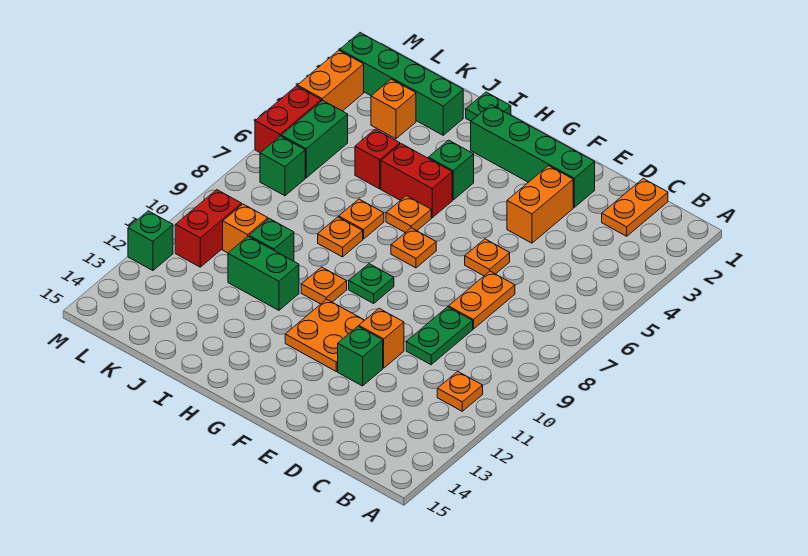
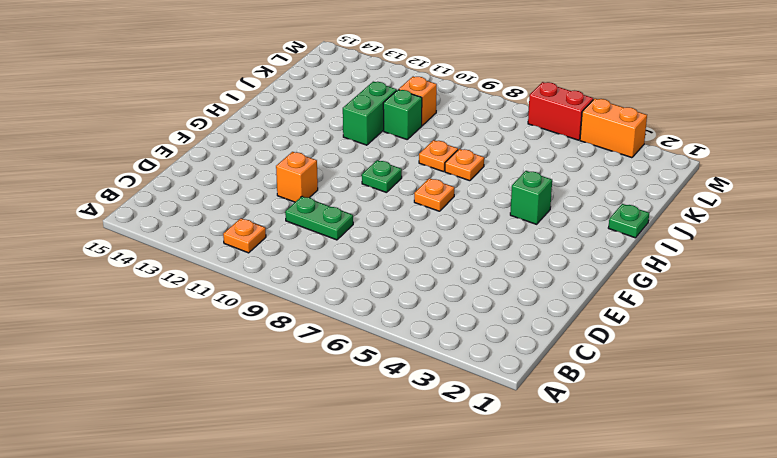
none -> orange plate C1:C2 level 1
none -> orange plate D7:D8 level 1
none -> green brick E2:H2 level 1
none -> orange brick E3:E4 level 1

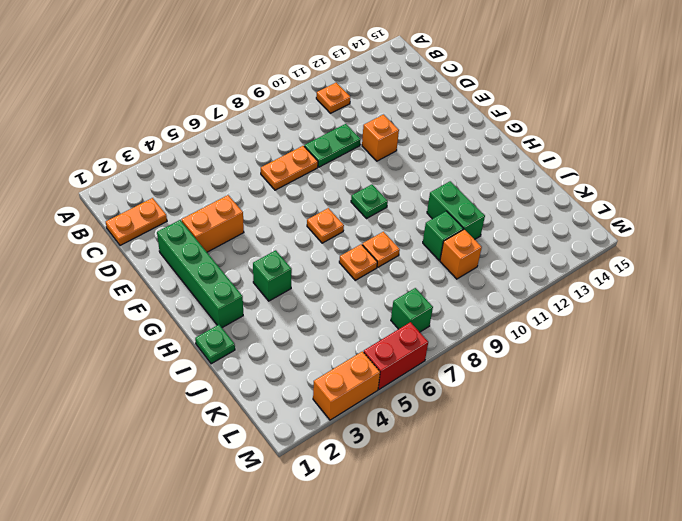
none -> orange plate E6 level 1
none -> green brick E12 level 1
none -> orange plate F11:G12 level 1
none -> red brick H5:I5 level 1

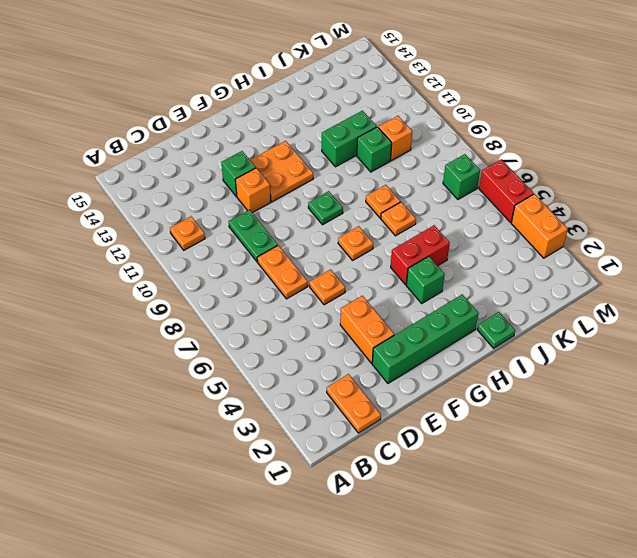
none -> orange plate H6 level 1
none -> orange plate H10 level 1
none -> green brick J2:M2 level 1
none -> red brick J5 level 1

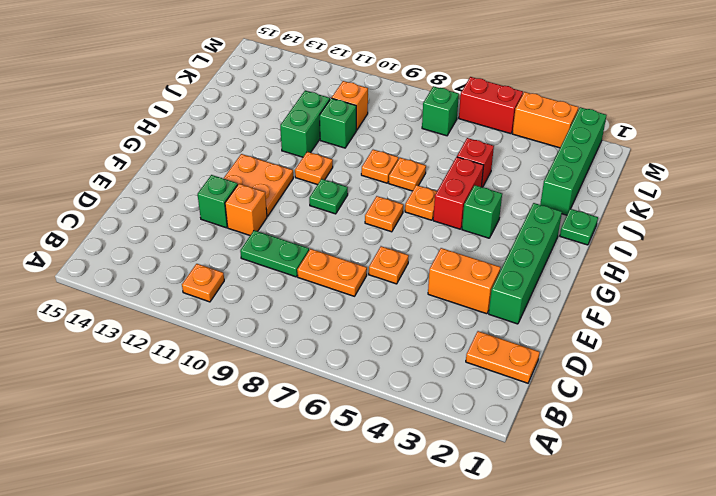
none -> orange brick K3 level 1
none -> green brick L5:L6 level 1
none -> red brick L10:L11 level 1
none -> green brick M12 level 1

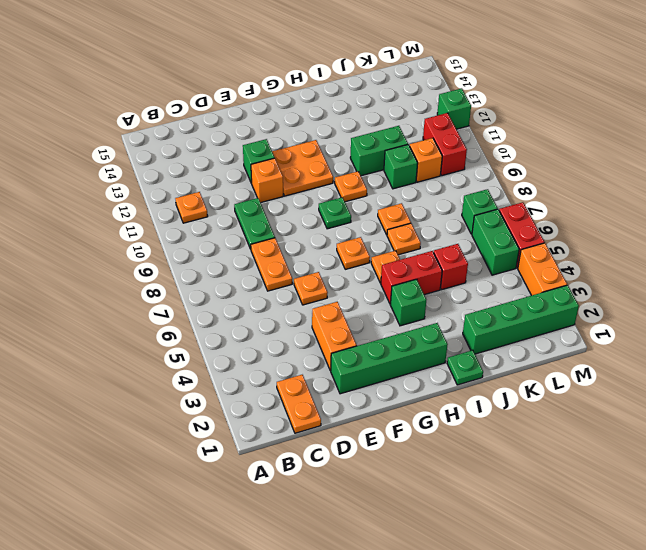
none -> orange brick K3 level 1

